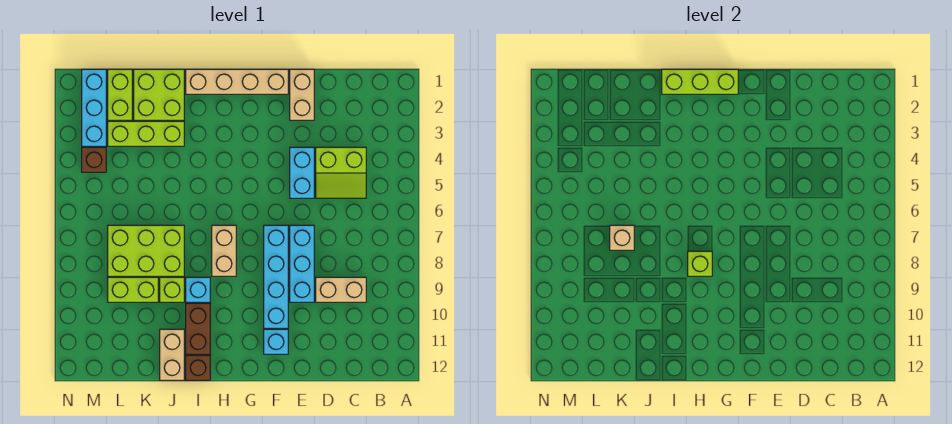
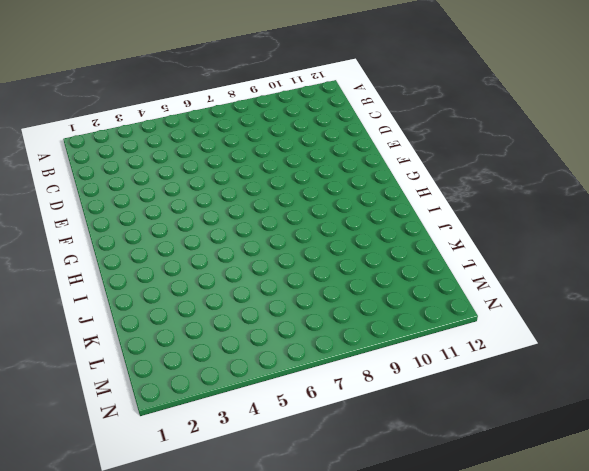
none -> lime slope C4:D5 level 1 top 4
none -> tan brick C9:D9 level 1
none -> tan brick E1:E2 level 1

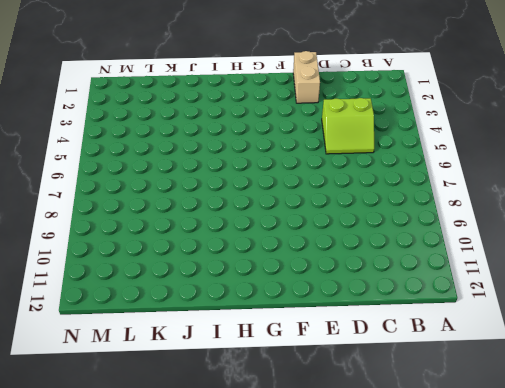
none -> tan brick C9:D9 level 1
none -> cyan brick E4:E5 level 1
none -> cyan brick E7:E9 level 1

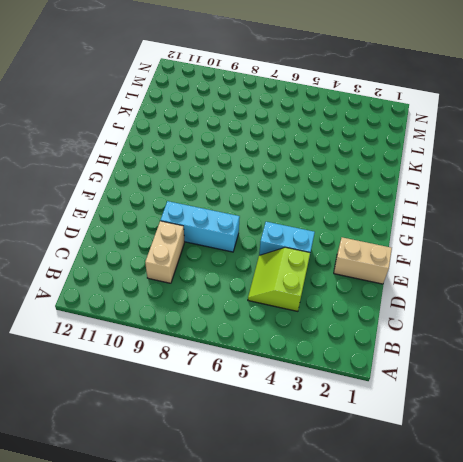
none -> tan brick F1:I1 level 1
none -> cyan brick F7:F10 level 1
none -> cyan brick F11 level 1

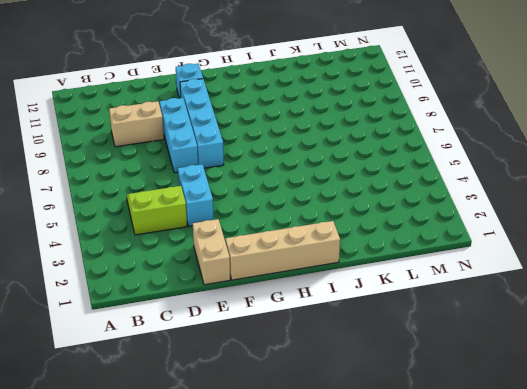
none -> tan brick H7:H8 level 1
none -> cyan brick I9 level 1
none -> brown brick I10:I11 level 1

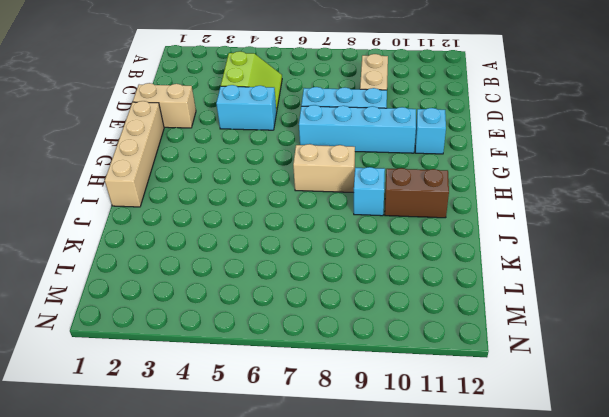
none -> brown brick I12 level 1
none -> lime brick J1:K2 level 1
none -> lime brick J3:L3 level 1

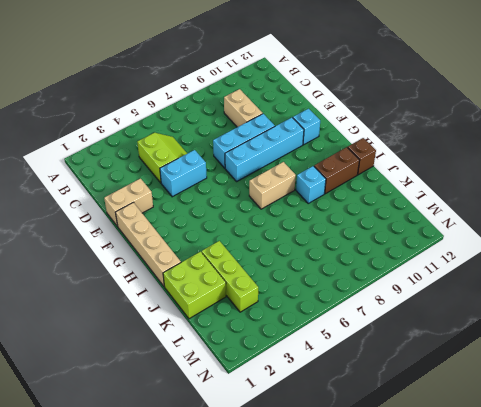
none -> lime brick J7:L8 level 1
none -> lime brick J9 level 1
none -> tan brick J11:J12 level 1

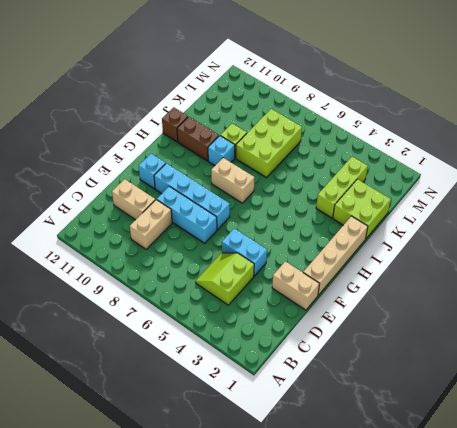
tan brick D10:D11 level 1 -> tan brick J11:J12 level 1
none -> lime brick K9:L9 level 1
none -> lime brick L1:L2 level 1
none -> cyan brick M1:M3 level 1

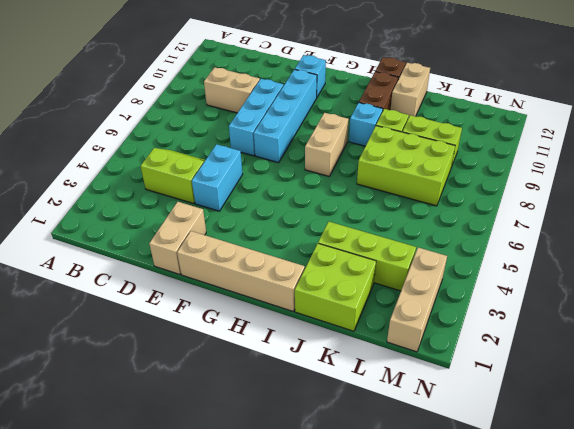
tan brick M1:M3 level 1 -> cyan brick M1:M3 level 1
none -> lime brick L1:L2 level 1
none -> brown brick M4 level 1
none -> lime brick G1:I1 level 2

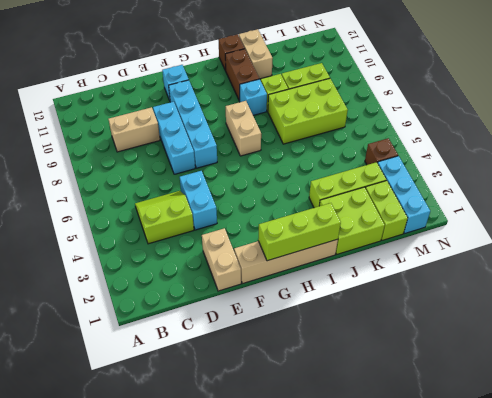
none -> lime brick H8 level 2
none -> tan brick K7 level 2

